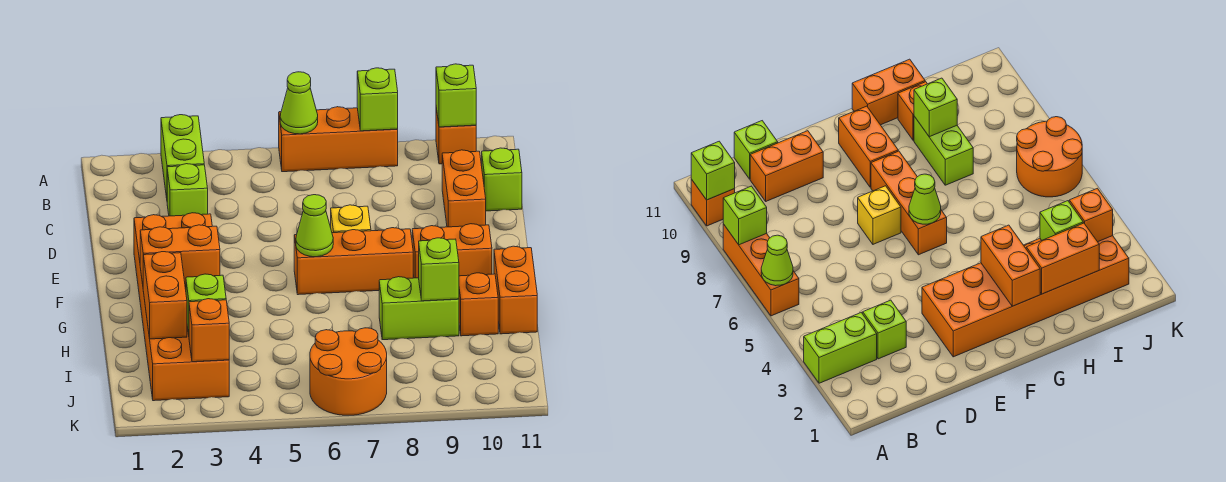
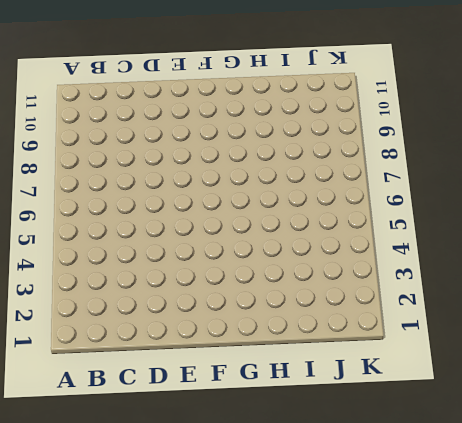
none -> lime brick A3:B3 level 1
none -> orange brick A6:A8 level 1
none -> orange brick A10 level 1

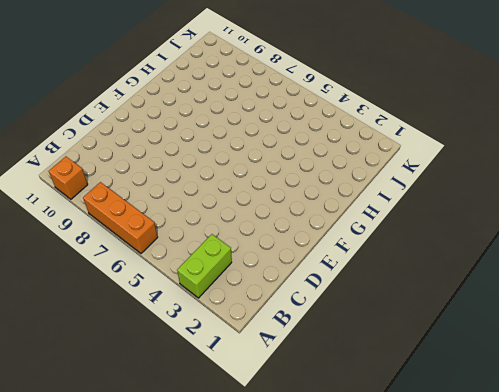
none -> lime brick C3 level 1
none -> orange brick C10:D10 level 1
none -> lime brick C11 level 1

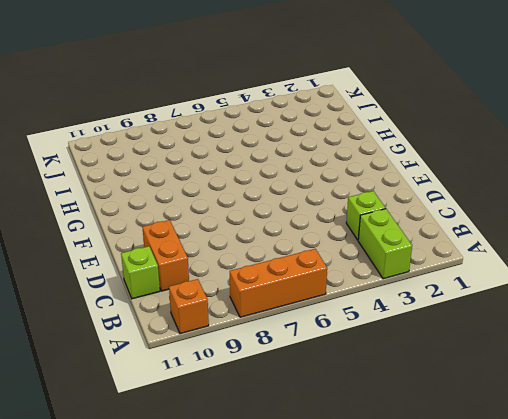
none -> orange brick E2:J3 level 1
none -> yellow brick E7 level 1
none -> orange brick F6:F8 level 1

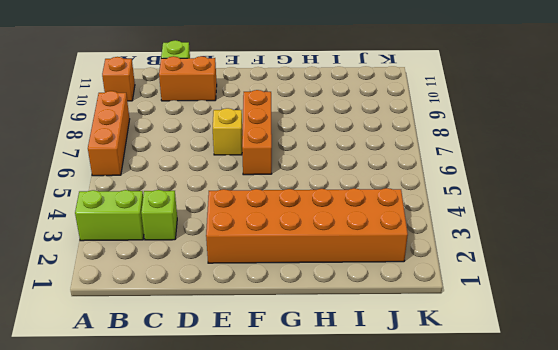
none -> orange brick F9:F10 level 1
none -> orange brick G11:H11 level 1
none -> lime brick H8:H9 level 1

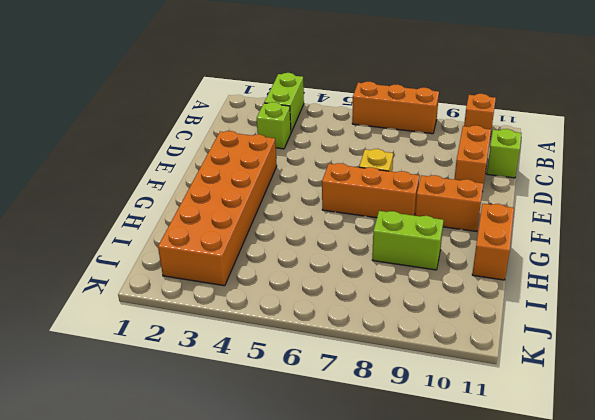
none -> orange brick H10 level 1
none -> orange round brick J6:K7 level 1
none -> lime cone A6 level 2

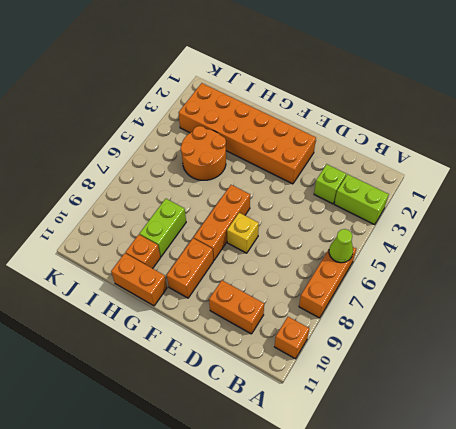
orange round brick H4:I5 level 1 -> orange round brick J6:K7 level 1
none -> lime brick C11 level 1
none -> lime brick A8 level 2
none -> lime brick A10 level 2

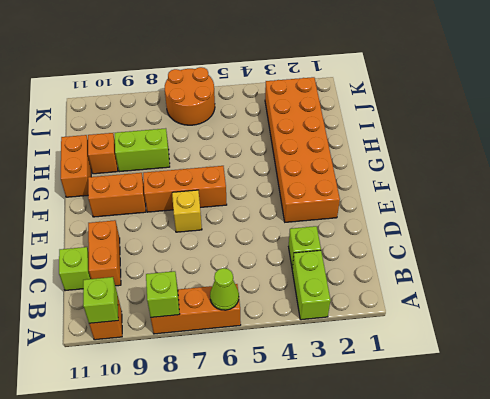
none -> lime cone F6 level 2
none -> orange brick G2:G3 level 2
none -> orange brick H2:I2 level 2

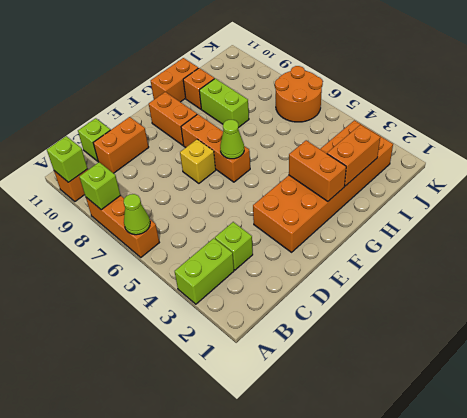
none -> lime brick H9 level 2
none -> lime brick I3 level 2
none -> orange brick J3 level 2

